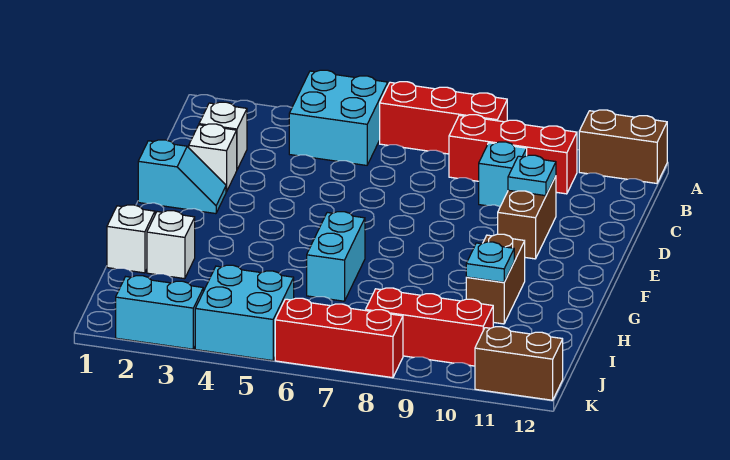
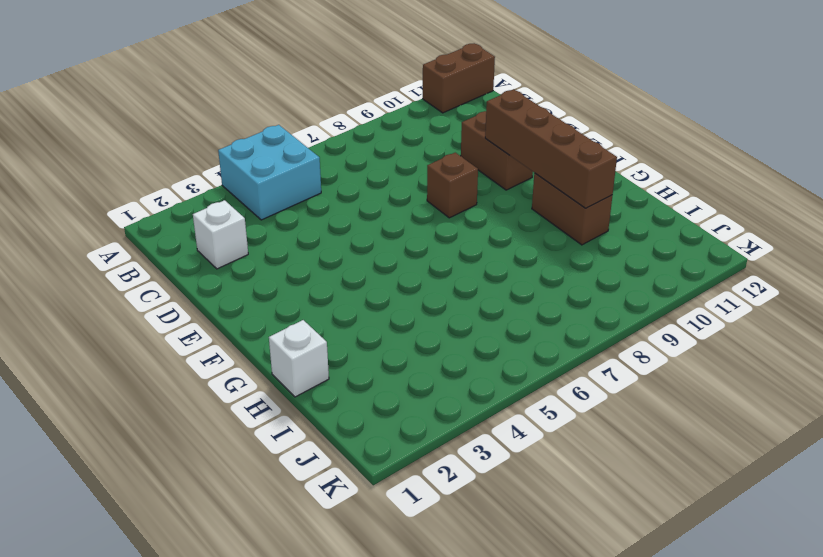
brown brick E8 level 1 -> none
brown brick E10:H10 level 2 -> cyan plate H10 level 2
none -> red brick A6:A8 level 1
none -> red brick B8:B10 level 1
none -> cyan brick C9 level 1

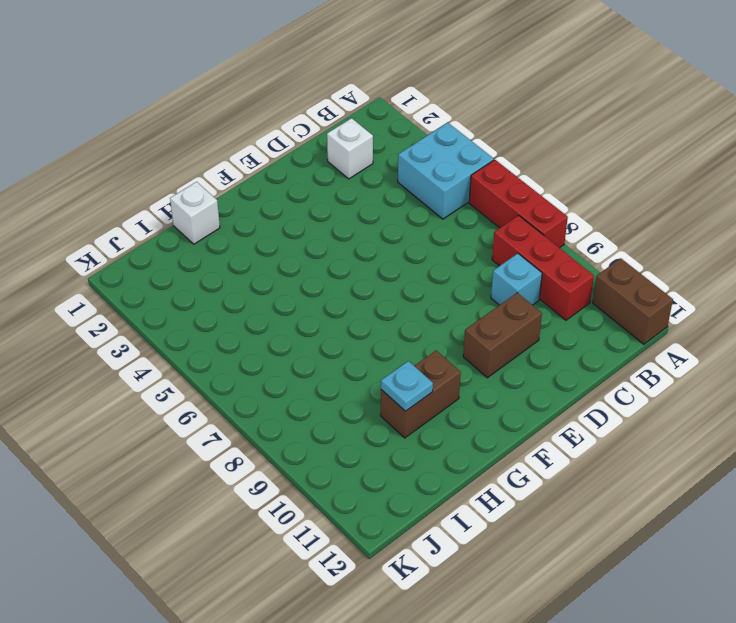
none -> white brick D2 level 1
none -> cyan slope E1:E2 level 1 top 1
none -> cyan brick G6:H6 level 1

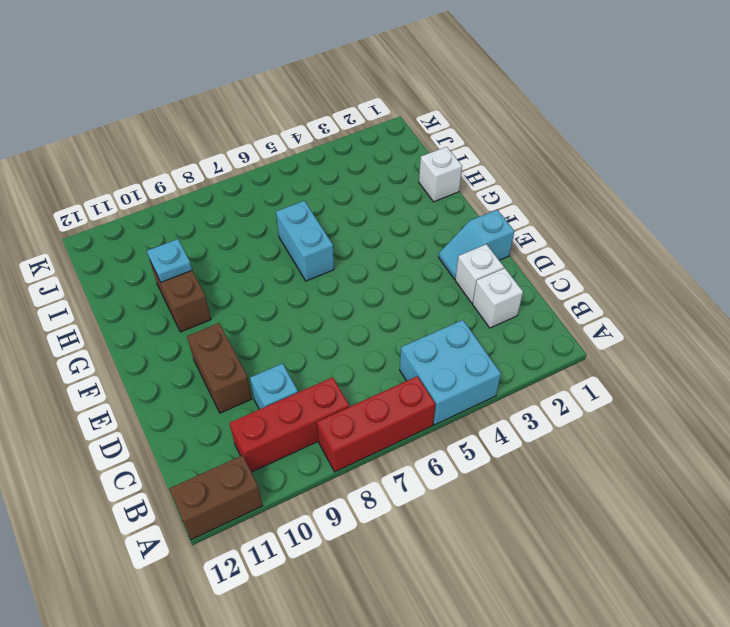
none -> white brick H2 level 1
none -> cyan brick J4:K5 level 1
none -> red brick J8:J10 level 1

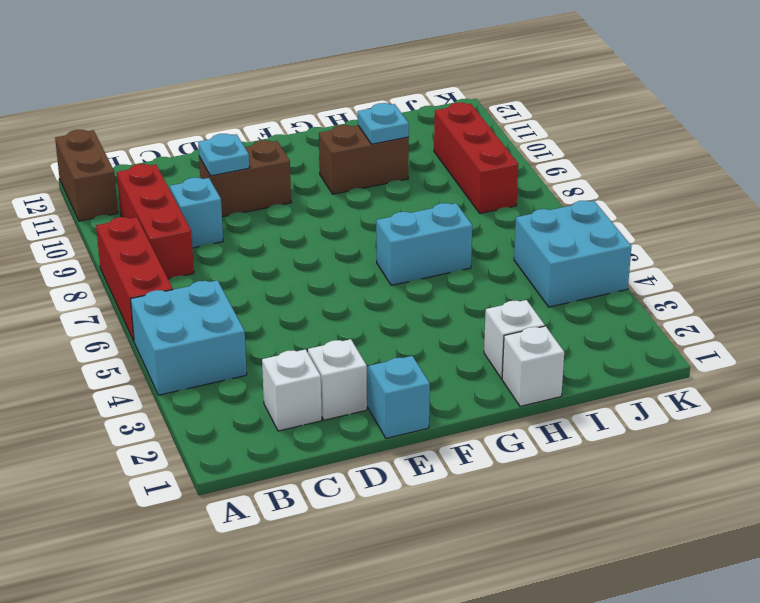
none -> cyan brick K2:K3 level 1
none -> red brick K6:K8 level 1
none -> brown brick K11:K12 level 1

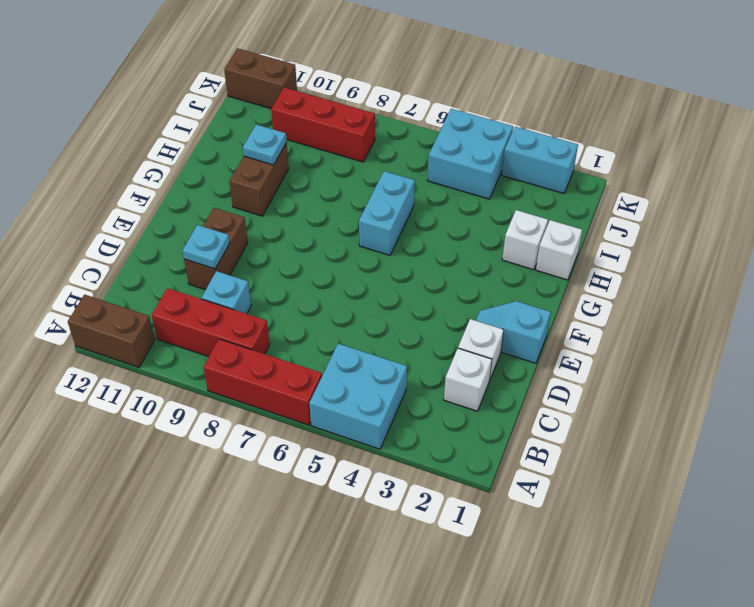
none -> red brick K6:K8 level 1

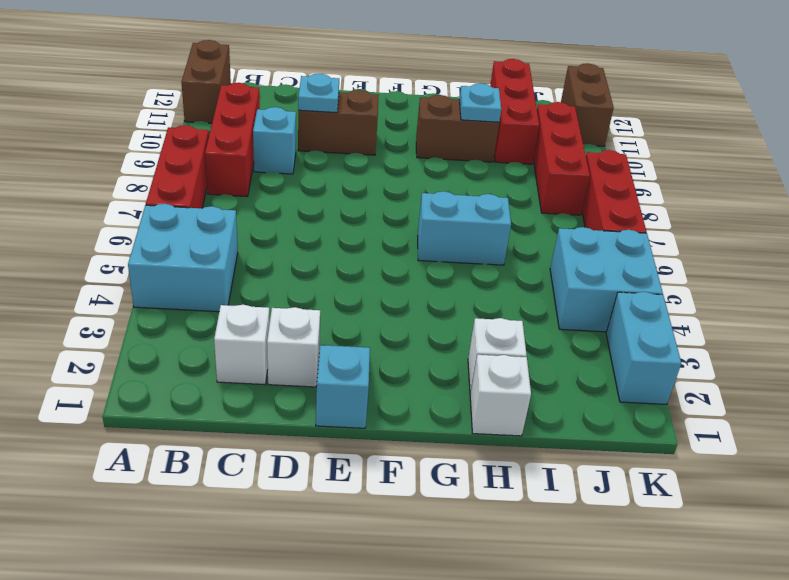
red brick I10:I12 level 1 -> none

